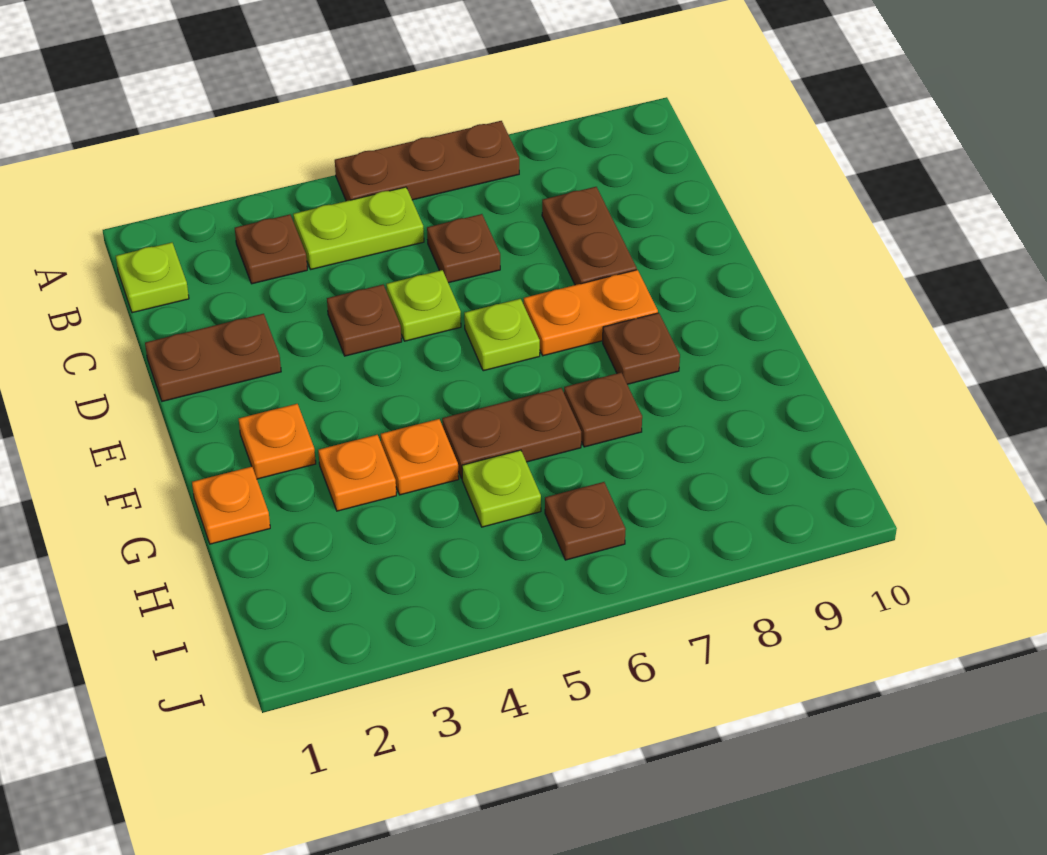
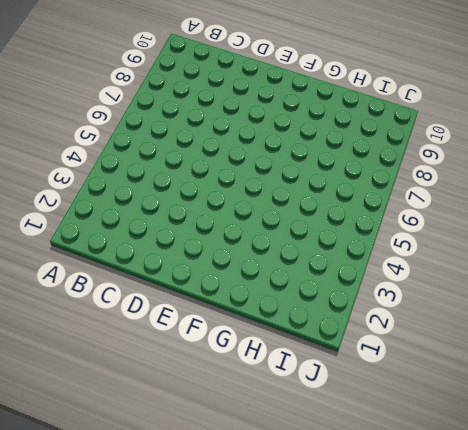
none -> brown plate A5:A7 level 1
none -> lime plate B1 level 1
none -> brown plate B3 level 1

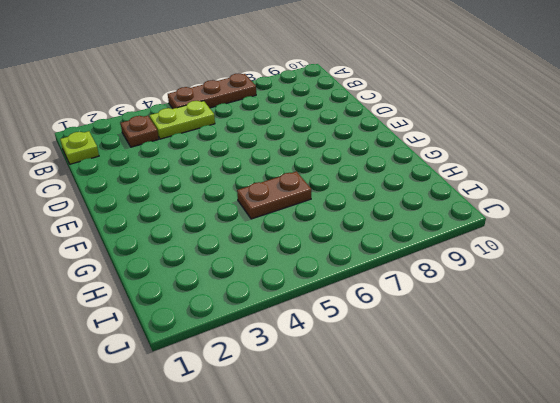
none -> brown plate C6 level 1
none -> brown plate C8:D8 level 1
none -> brown plate D1:D2 level 1

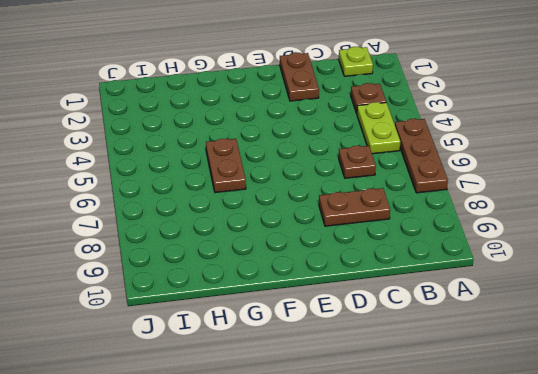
none -> brown plate D4 level 1
none -> lime plate D5 level 1
none -> lime plate E6 level 1

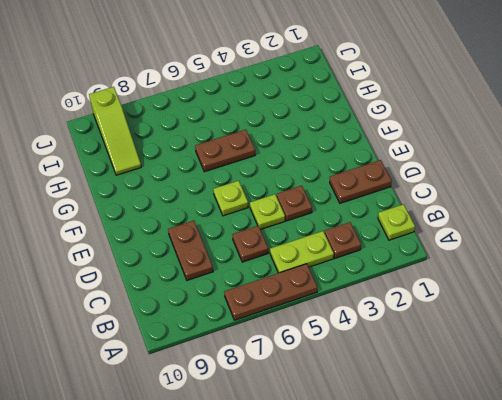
lime slope H9:J9 level 1 top J -> none
none -> orange plate E7:E8 level 1
none -> orange plate F2 level 1
none -> brown plate F8 level 1

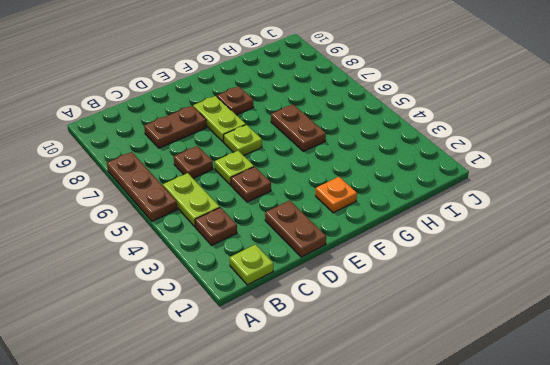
lime plate E7:E8 level 1 -> orange plate E7:E8 level 1
none -> orange plate G1 level 1
none -> orange plate G3 level 1
none -> orange plate G4 level 1

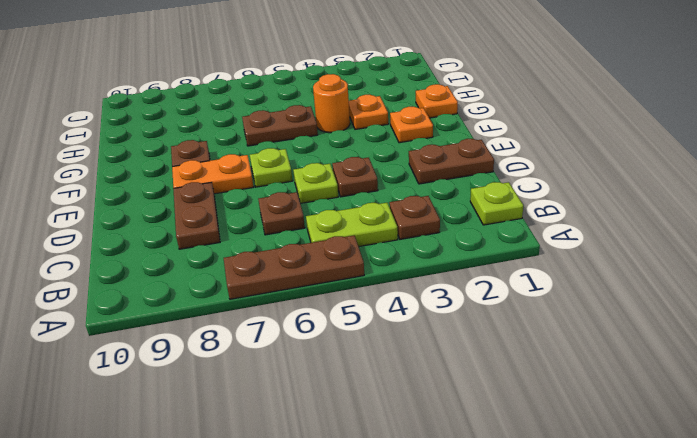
orange round brick G4 level 1 -> orange plate G4 level 1
none -> brown plate G7 level 1
none -> lime plate H5 level 1
none -> brown plate I6 level 1

